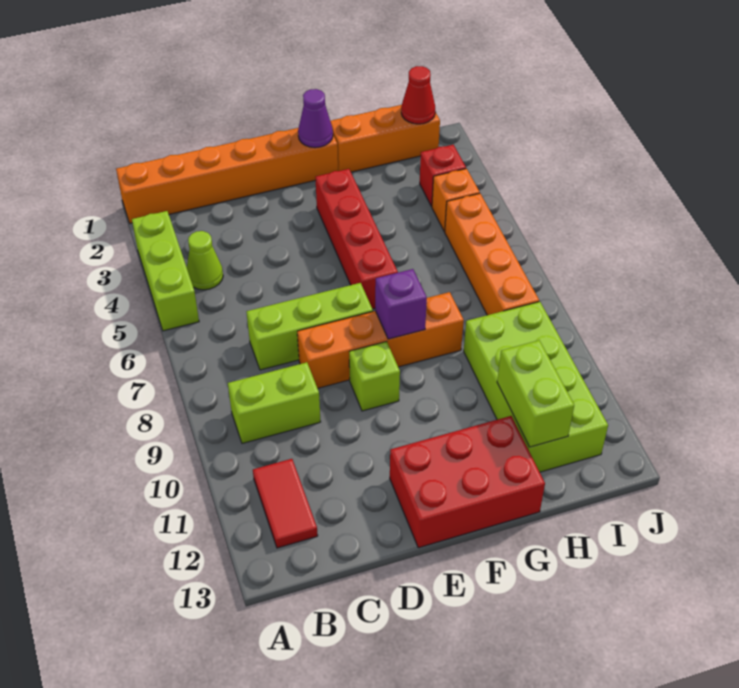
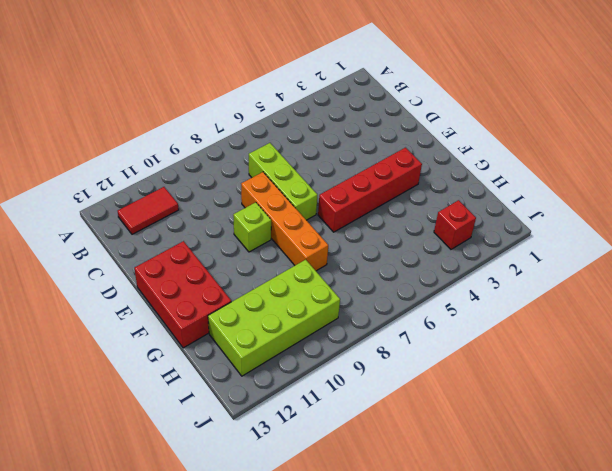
none -> orange brick A1:F1 level 1
none -> lime brick A3:A5 level 1
none -> lime cone B4 level 1

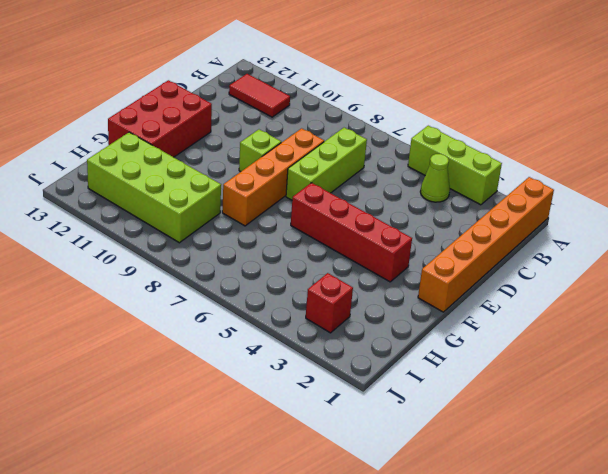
none -> lime brick B9:C9 level 1
none -> orange brick G1:I1 level 1
none -> orange brick I4 level 1

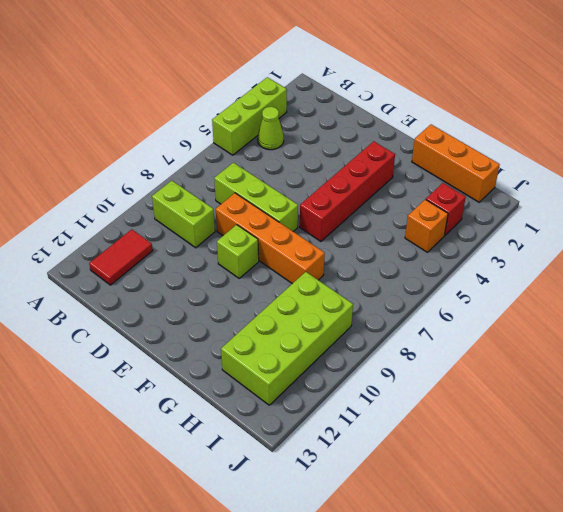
none -> orange brick A1:F1 level 1
none -> red brick E12:G13 level 1
none -> orange brick I5:I8 level 1

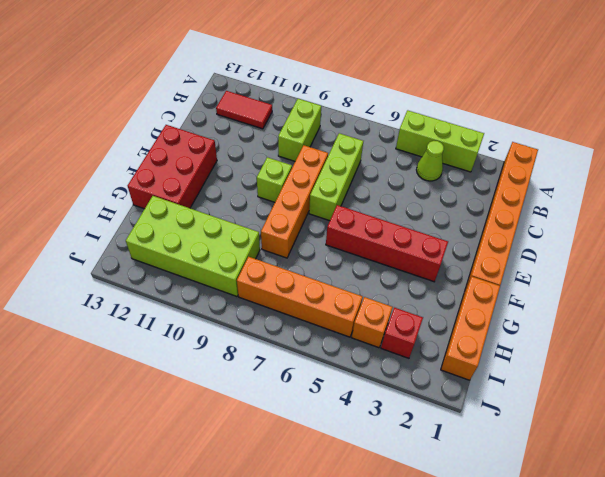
none -> purple cone F1 level 2
none -> purple brick F8 level 2
none -> lime brick H11:H12 level 2

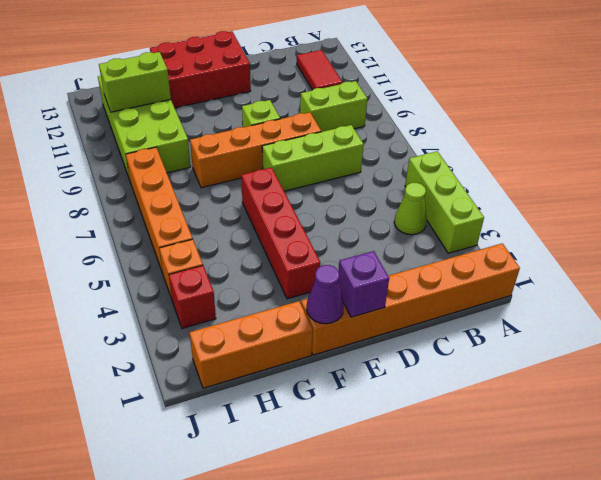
purple brick E1 level 2 -> purple brick F8 level 2
lime brick H11:I11 level 2 -> lime brick H11:H12 level 2
none -> red cone I1 level 2

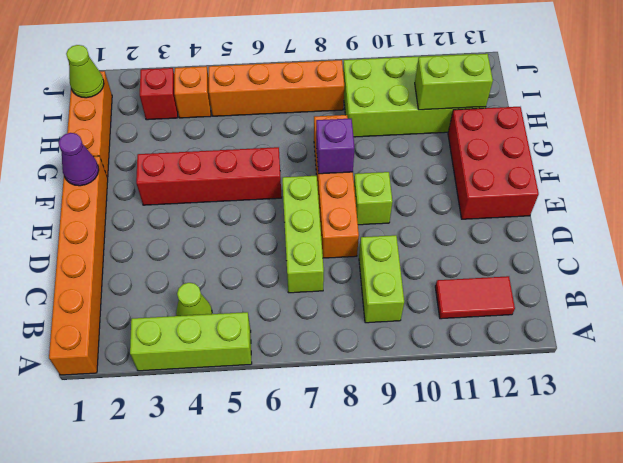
lime cone I1 level 2 -> red cone I1 level 2

